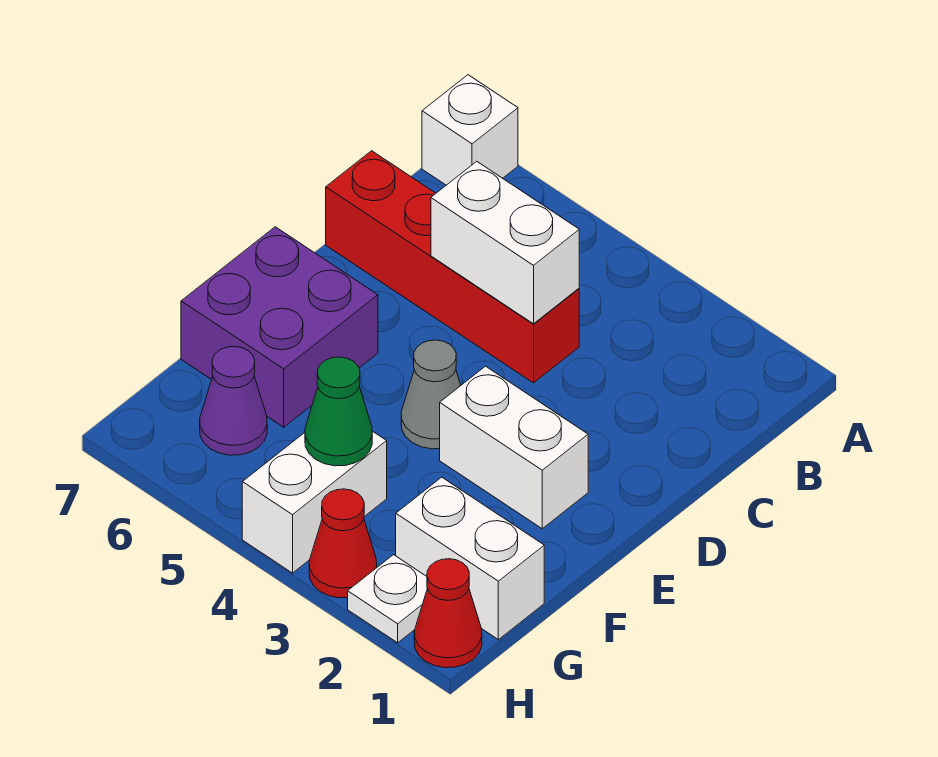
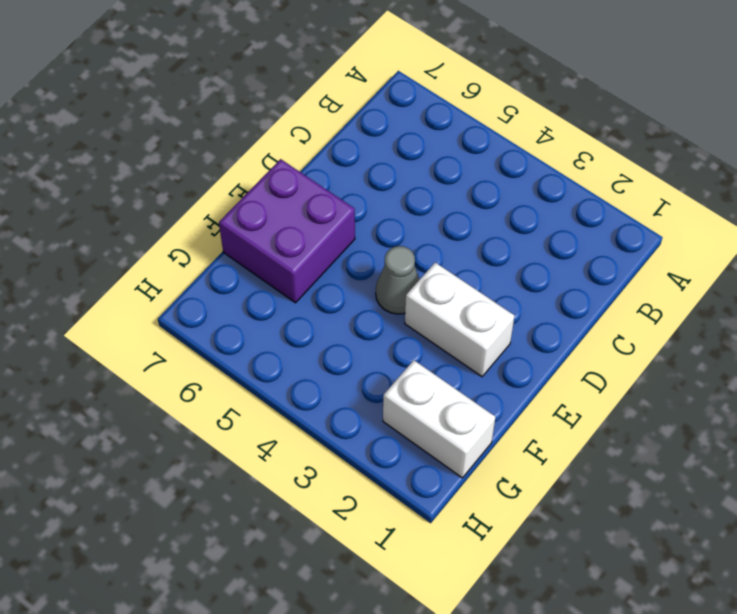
none -> white brick A7 level 1
none -> red brick C4:C7 level 1
none -> white brick G4:H4 level 1

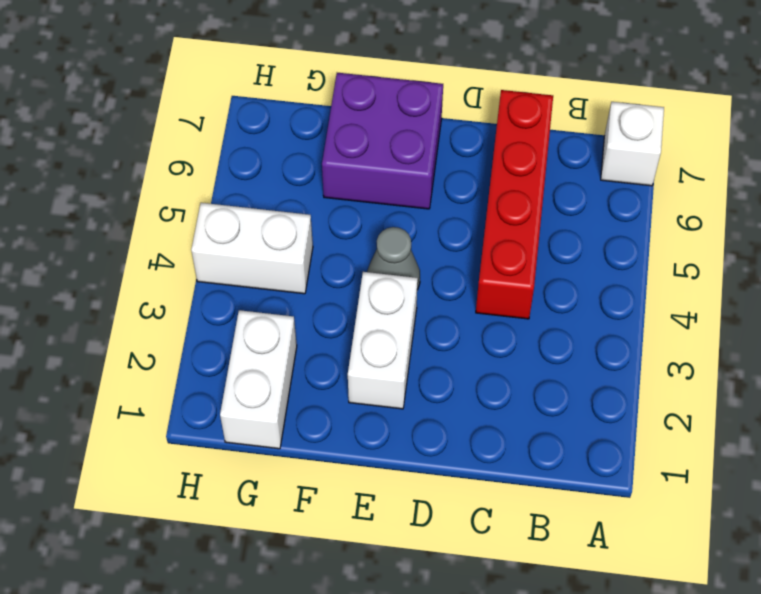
none -> purple cone G6 level 1
none -> red cone H1 level 1
none -> white plate H2 level 1

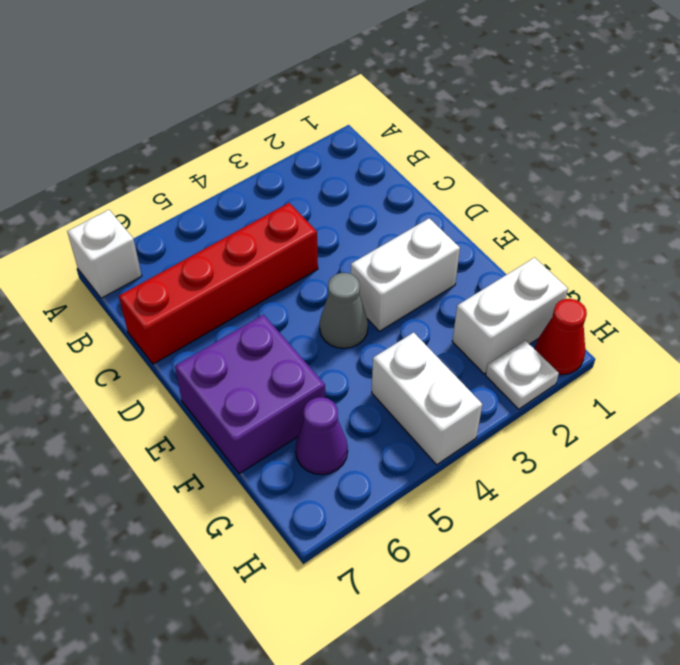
none -> red cone H3 level 1
none -> white brick C4:C5 level 2
none -> green cone G4 level 2

